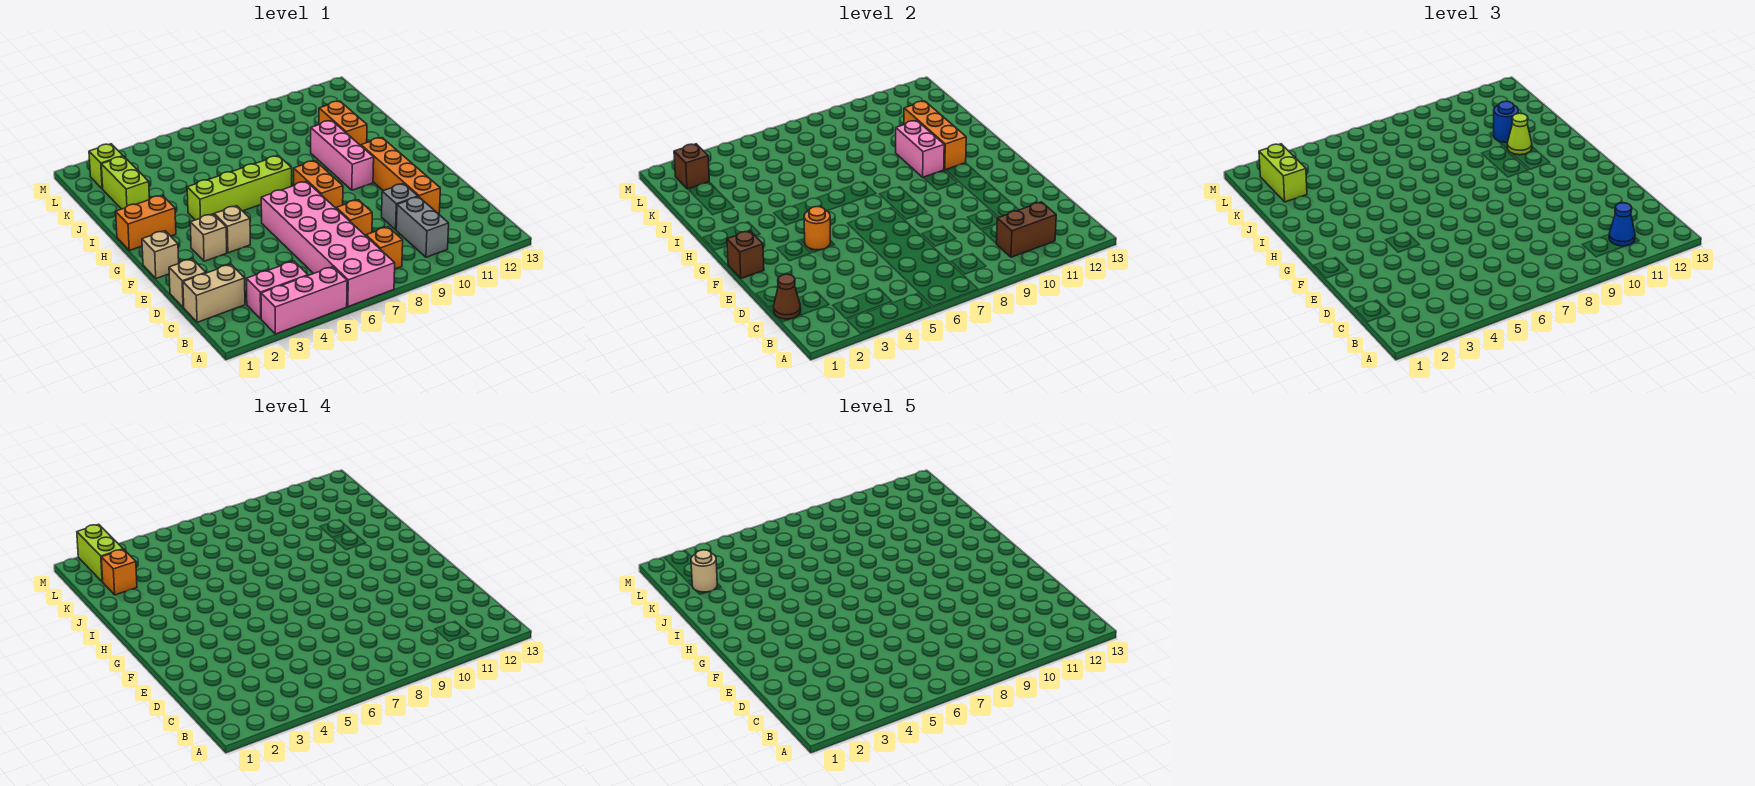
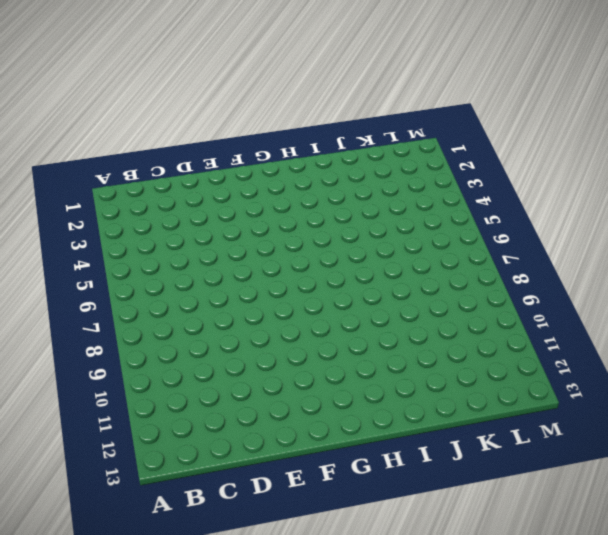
none -> pink brick A3:A5 level 1
none -> pink brick A6:F7 level 1
none -> pink brick B3:B4 level 1
none -> orange brick B8 level 1

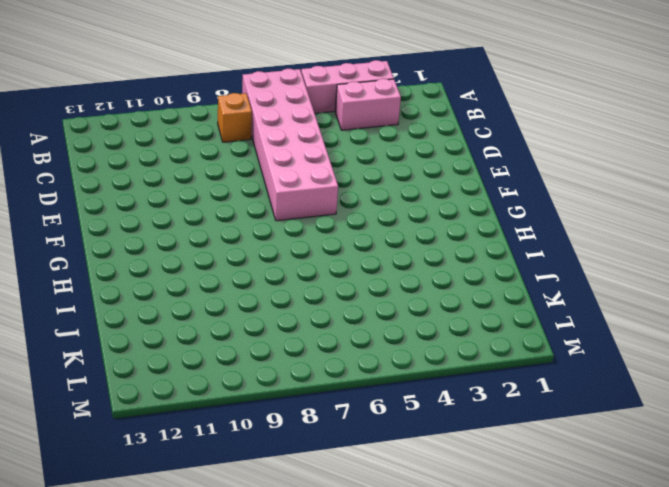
none -> grey brick B10:C10 level 1
none -> tan brick C1:C2 level 1
none -> tan brick D1 level 1
none -> orange brick D8 level 1

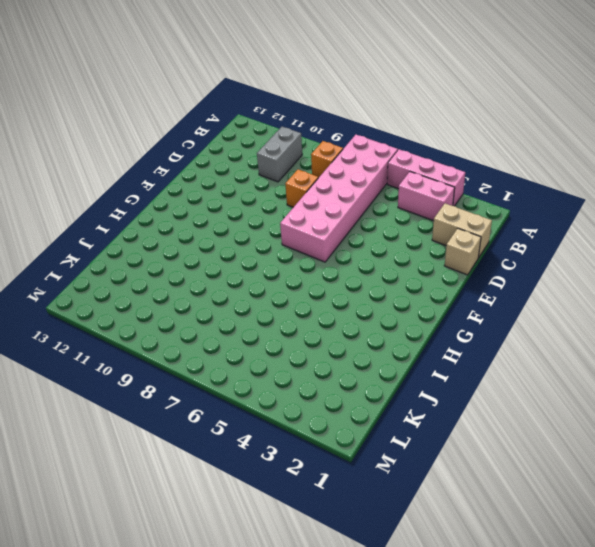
none -> grey brick D10 level 1
none -> orange brick D11:G11 level 1
none -> tan brick F1 level 1
none -> tan brick F3 level 1

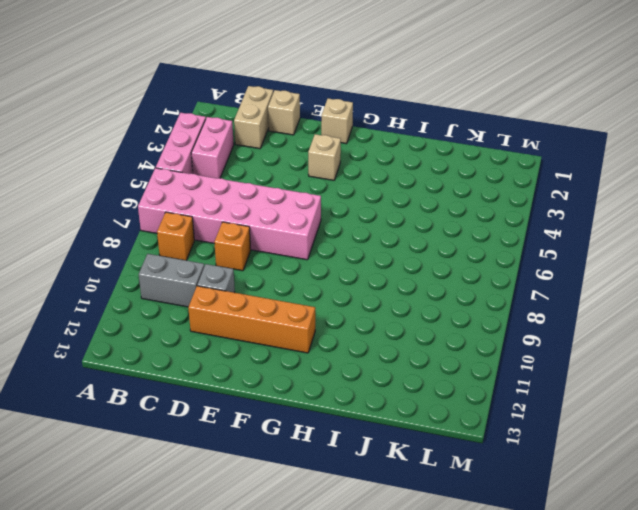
none -> tan brick F4 level 1
none -> orange brick F8:G8 level 1
none -> pink brick G10:I10 level 1
none -> orange brick H1:H2 level 1

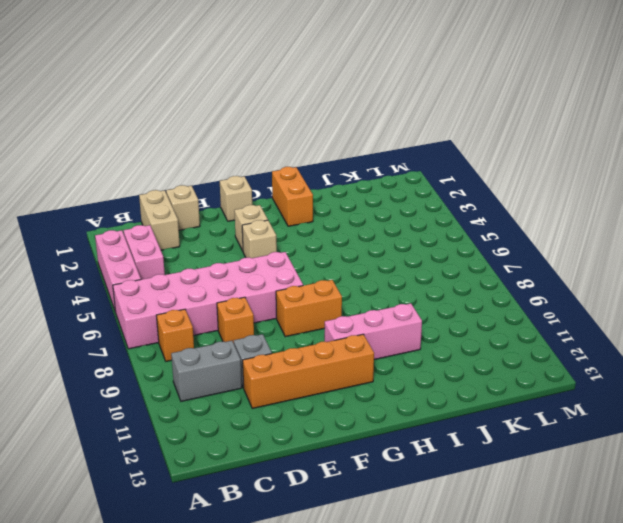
none -> lime brick H4:H7 level 1
none -> orange brick I11:J11 level 1
none -> lime brick J2:K2 level 1
none -> lime brick L2 level 1

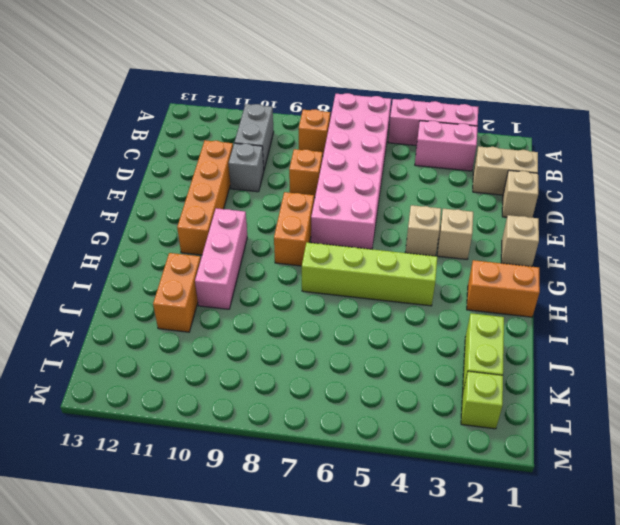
none -> brown brick B10:B11 level 2
none -> brown cone C1 level 2
none -> brown brick F1 level 2
none -> orange round brick F4 level 2

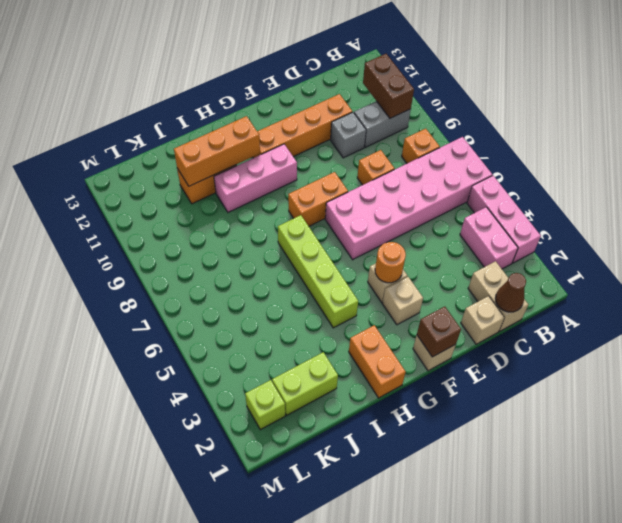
none -> pink brick H10:I10 level 2
none -> brown brick L2 level 2
none -> blue cone B11 level 3
none -> lime cone I11 level 3

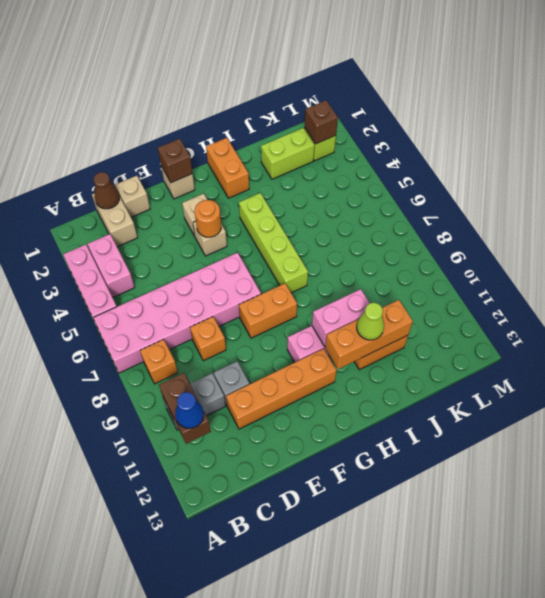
none -> blue round brick J11 level 3
none -> lime brick K2:L2 level 3
none -> orange brick K2 level 4
none -> lime brick L2:M2 level 4

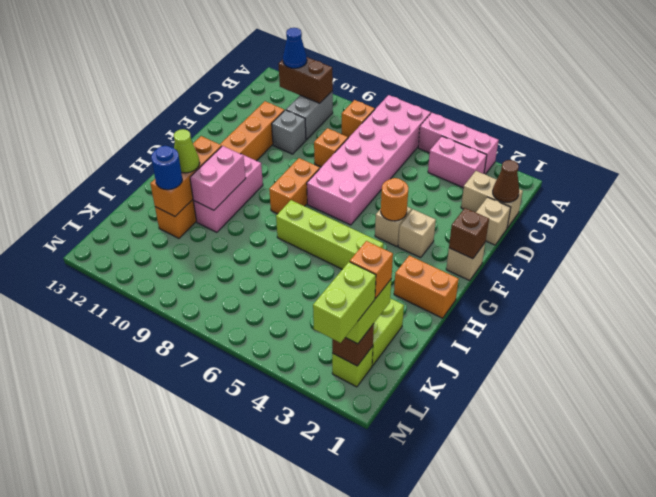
none -> tan round brick K2 level 5

